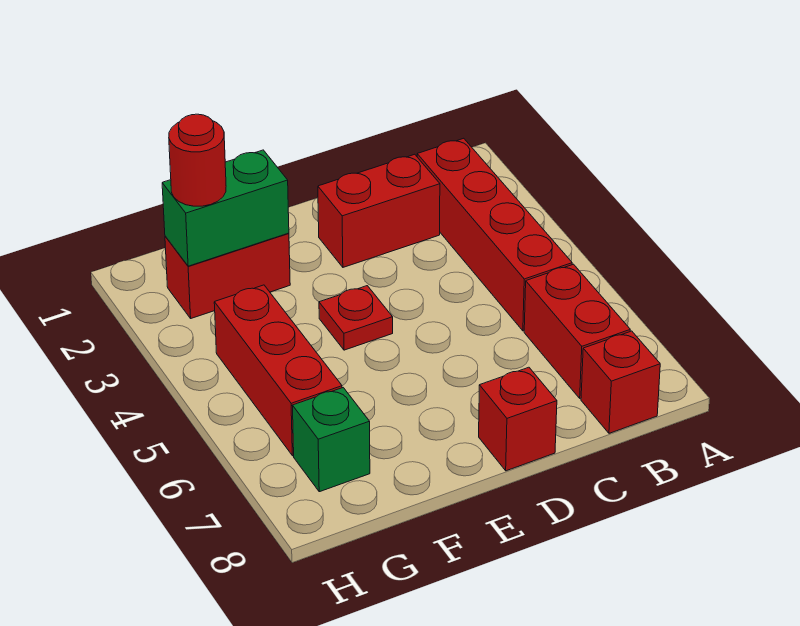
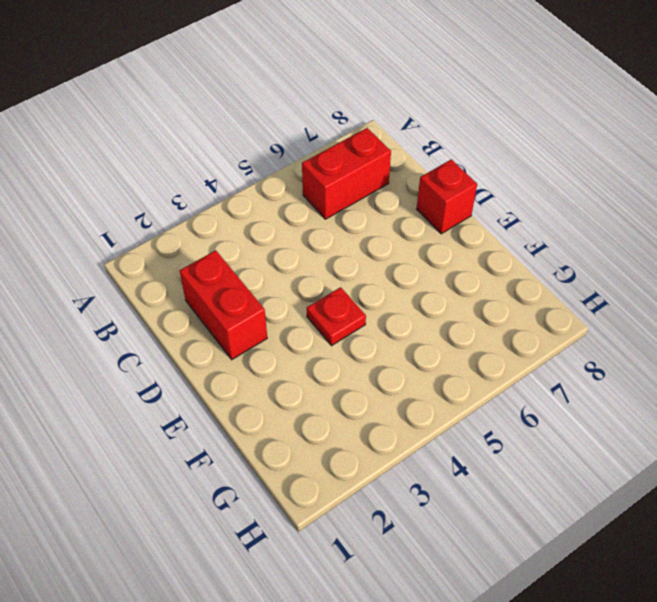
none -> red brick B2:B5 level 1
none -> red brick B8 level 1

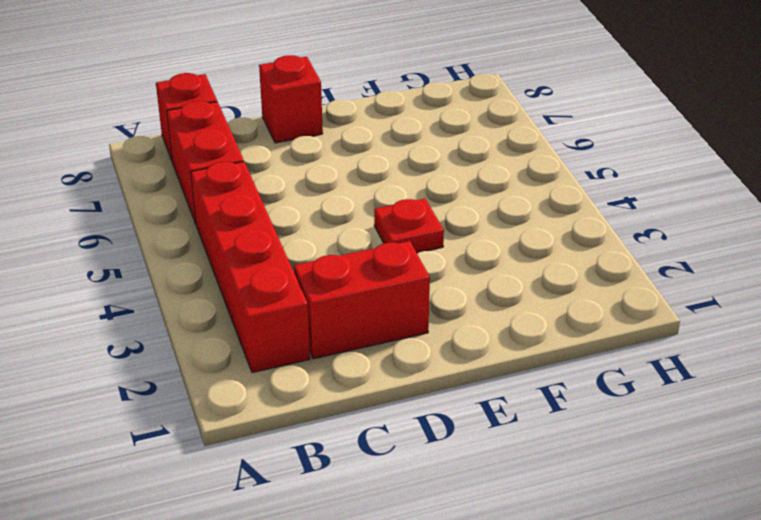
none -> red brick F2:G2 level 1
none -> red brick G4:G6 level 1

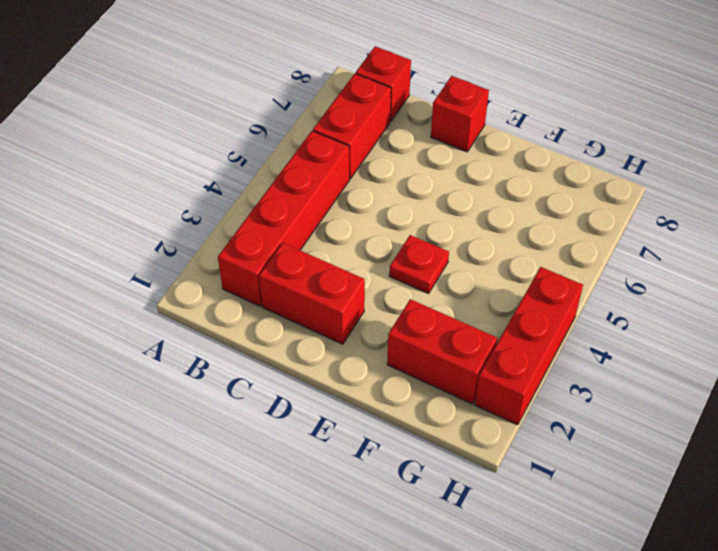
red brick H2:H4 level 1 -> red brick G4:G6 level 1
none -> green brick G7 level 1
none -> green brick F2:G2 level 2

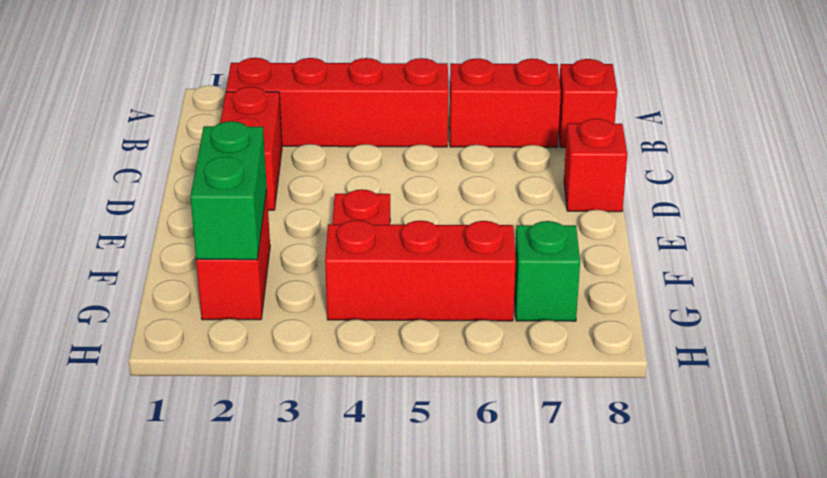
none -> red round brick G2 level 3

